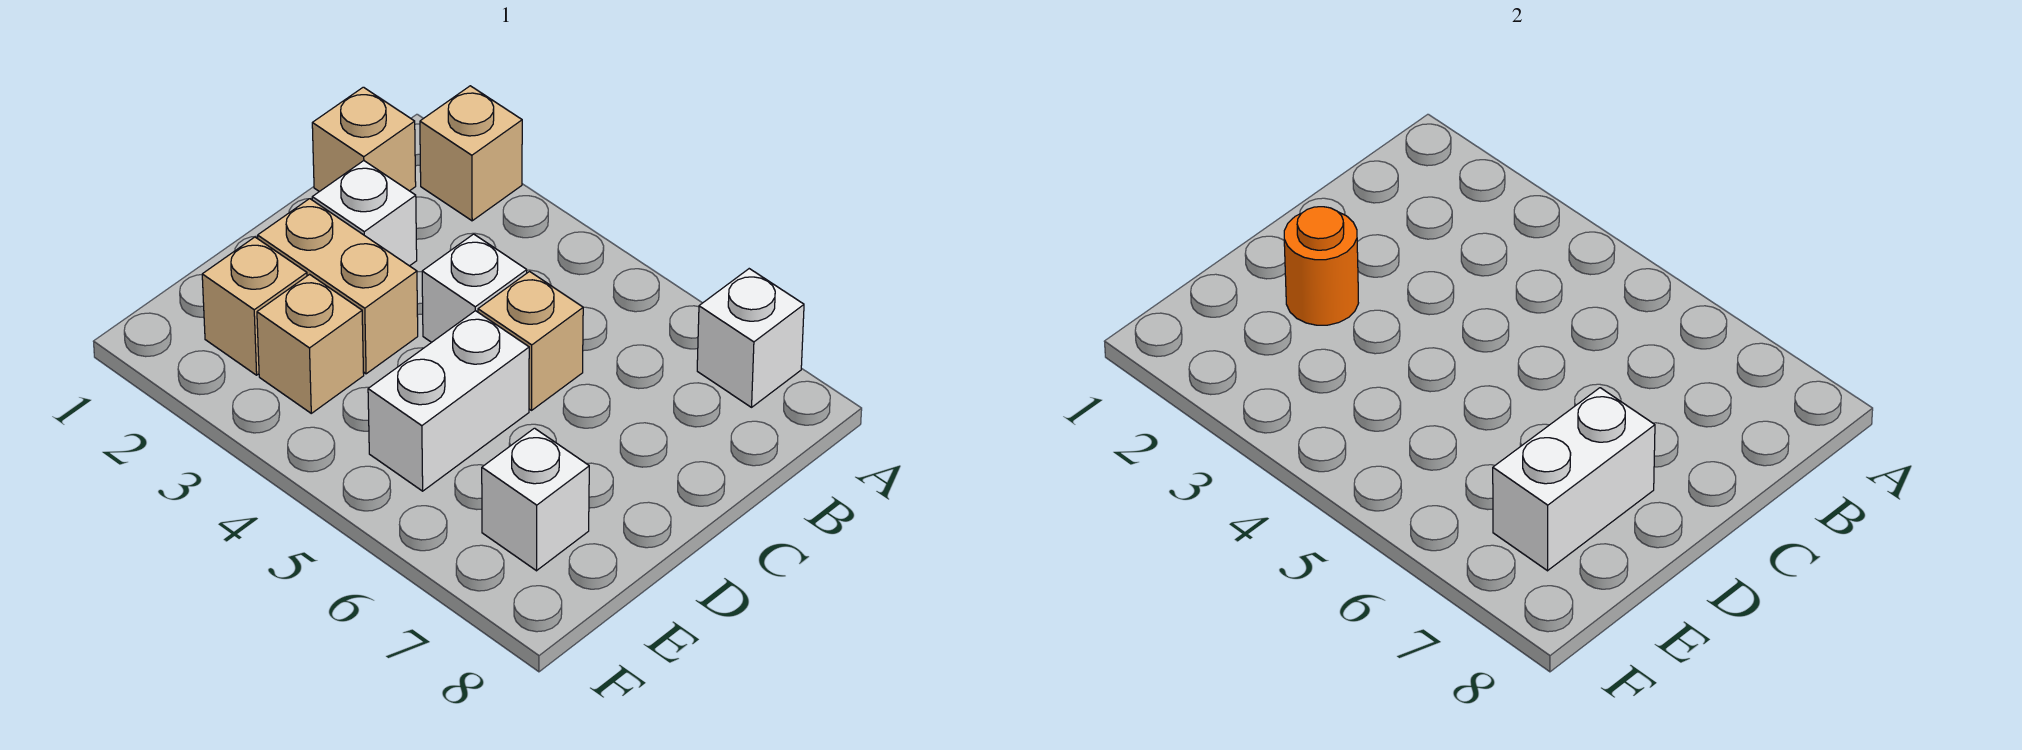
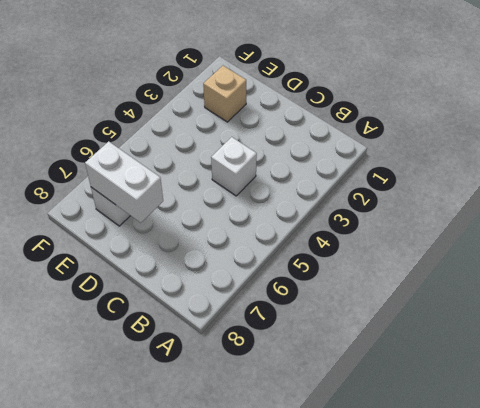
none -> tan brick A2 level 1
none -> white brick A7 level 1
none -> tan brick B1 level 1

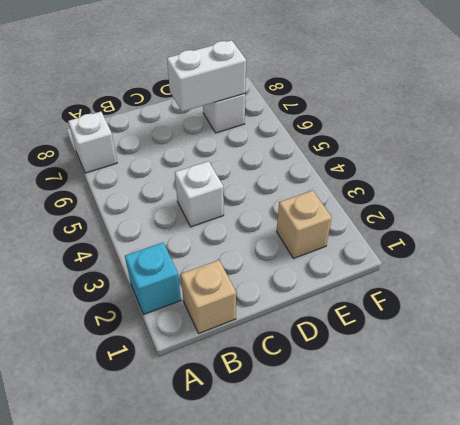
cyan brick A2 level 1 -> tan brick A2 level 1
none -> white brick C2 level 1
none -> tan brick C5 level 1
none -> tan brick D2:D3 level 1

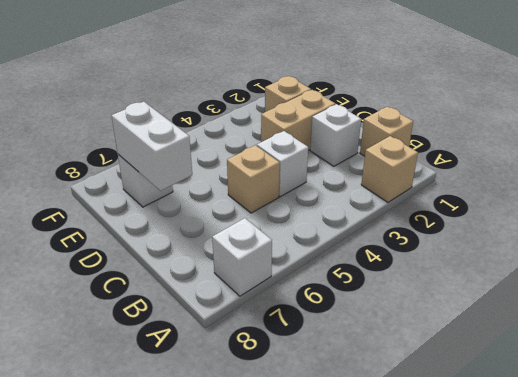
none -> white brick D5:E5 level 1
none -> tan brick E3 level 1
none -> orange round brick D2 level 2

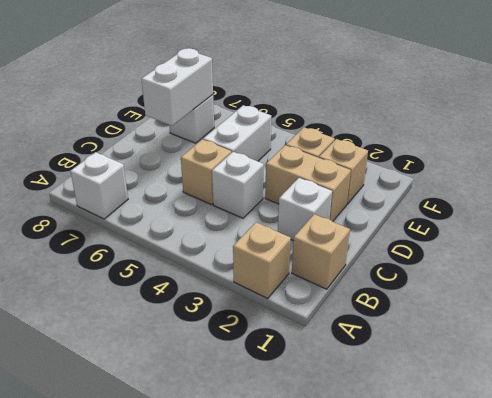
none -> orange round brick D2 level 2

